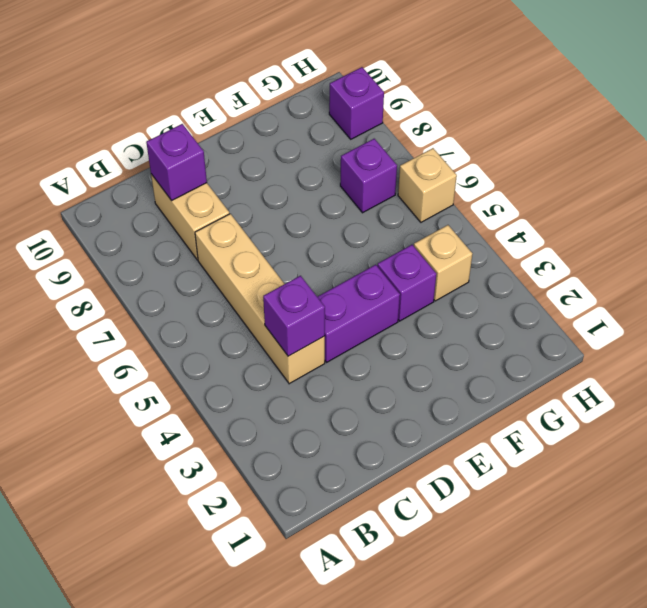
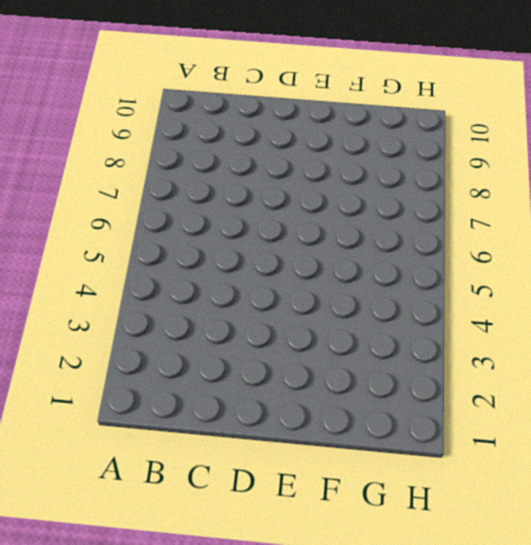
none -> tan brick C4:C7 level 1
none -> tan brick C8:C9 level 1

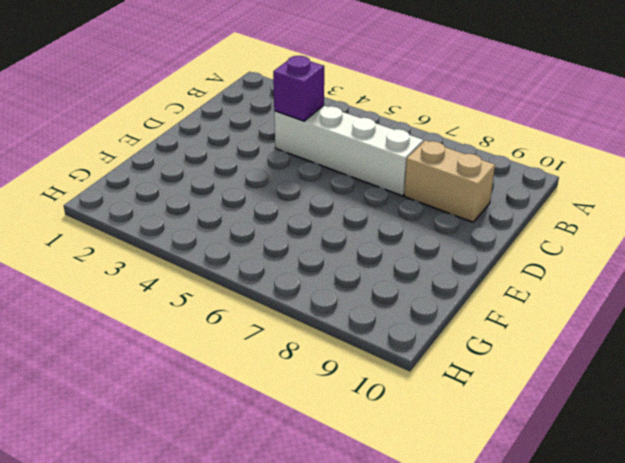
white brick C4:C7 level 1 -> tan brick C4:C7 level 1
none -> purple brick D4:E4 level 1
none -> purple brick F4 level 1

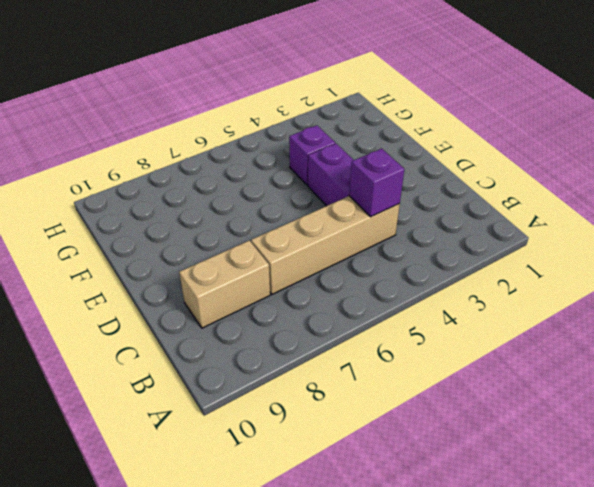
none -> tan brick G4 level 1
none -> purple brick G7 level 1

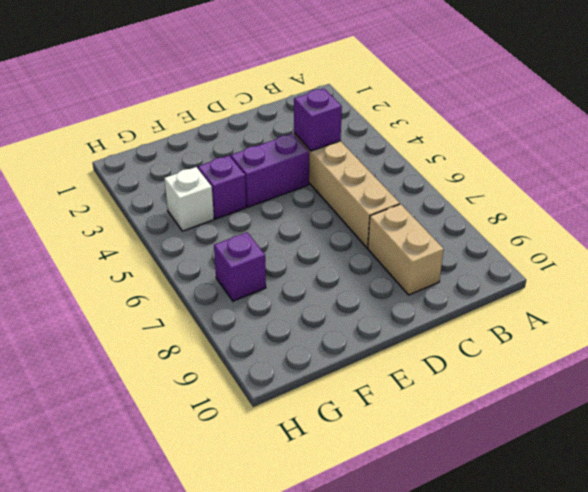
white brick G4 level 1 -> tan brick G4 level 1
none -> tan brick H6 level 1
none -> purple brick H9 level 1

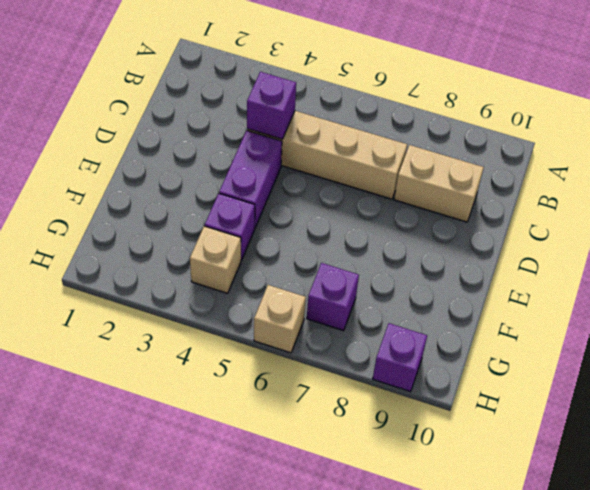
none -> purple brick C9 level 2

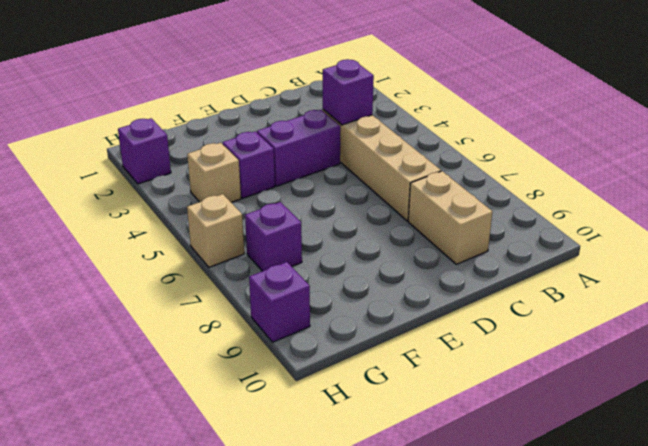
purple brick H2 level 1 -> purple brick C9 level 2

